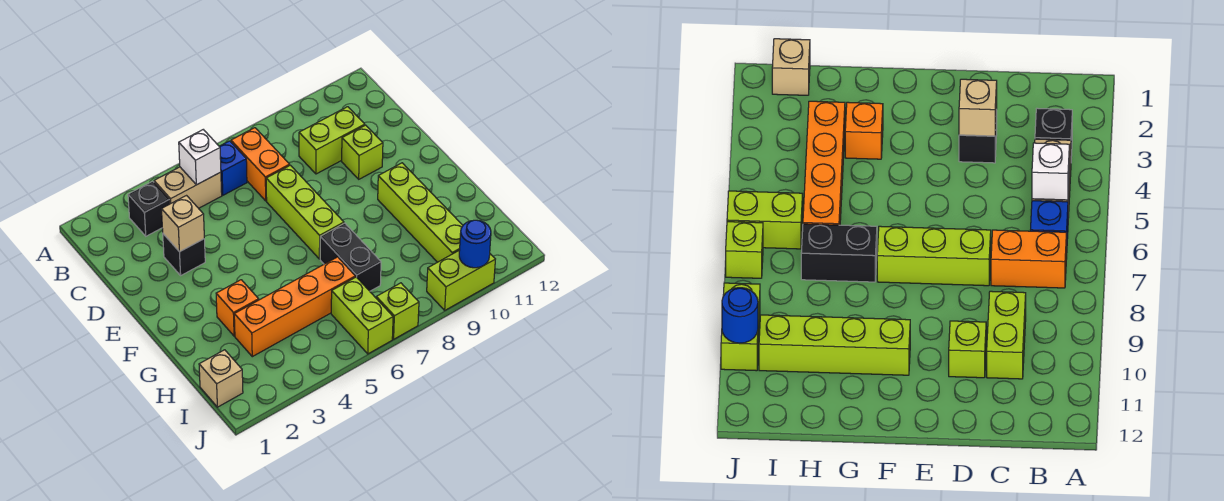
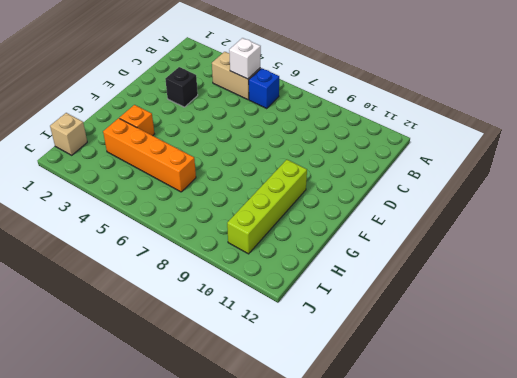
none -> black brick B3 level 1
none -> orange brick B7:C7 level 1
none -> lime brick C9:C10 level 1

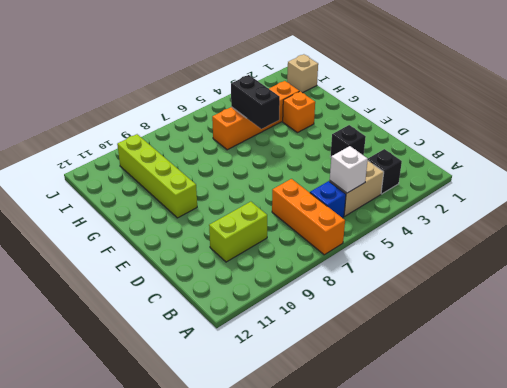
orange brick A7:C7 level 1 -> orange brick B7:C7 level 1
black brick G5:H5 level 2 -> black brick G7:H7 level 1
none -> lime brick D7:F7 level 1
none -> lime brick D10 level 1
none -> lime brick I6:J6 level 1

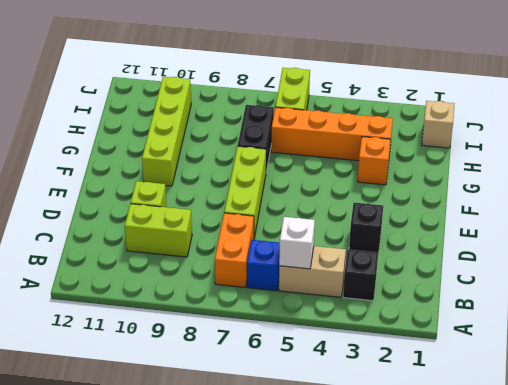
none -> lime brick J7 level 1
none -> lime brick J9:J10 level 1
none -> tan brick D3 level 2

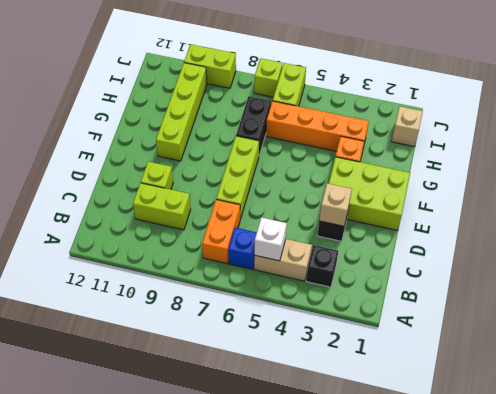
lime brick E1:F3 level 1 -> none
none -> blue round brick J10 level 2

